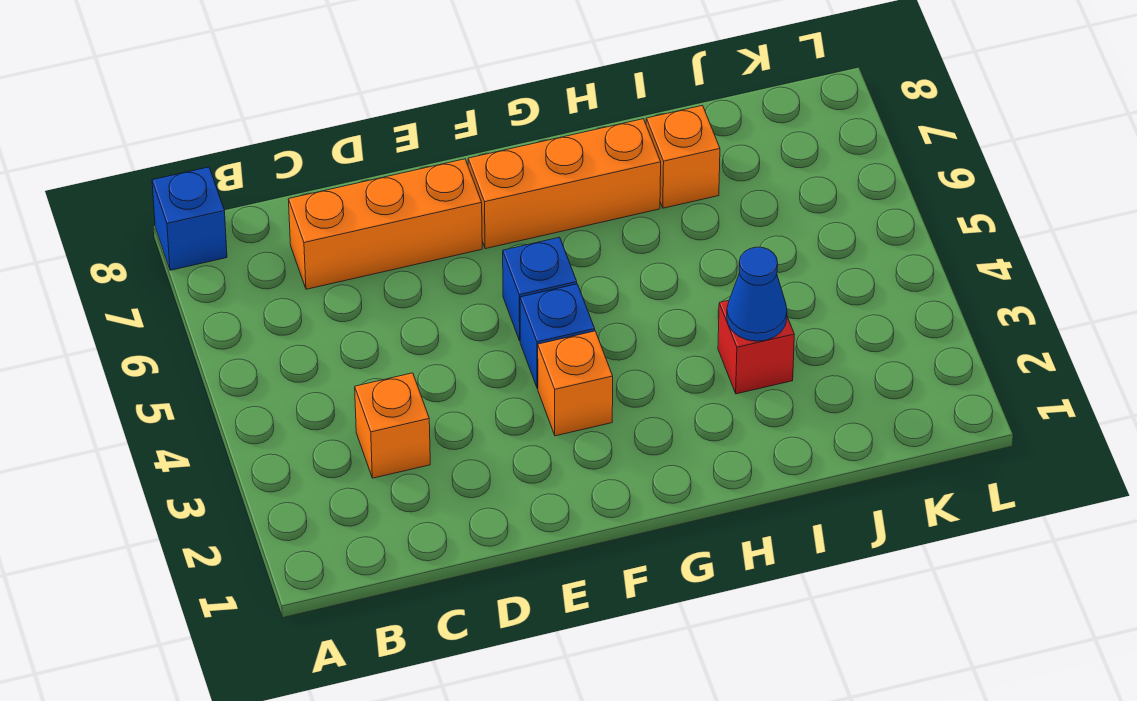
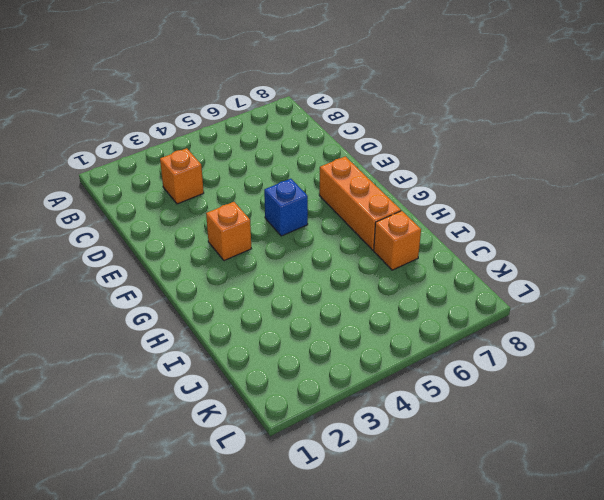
none -> blue brick A8 level 1
none -> orange brick C7:E7 level 1

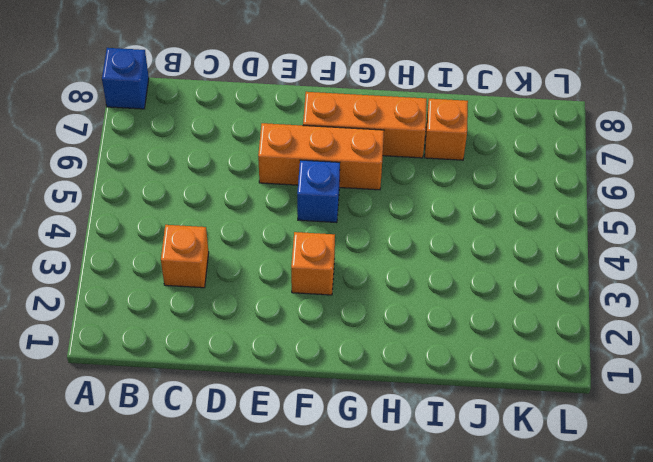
orange brick E6:G6 level 1 -> orange brick C7:E7 level 1
none -> blue brick F4 level 1
none -> red brick I3 level 1

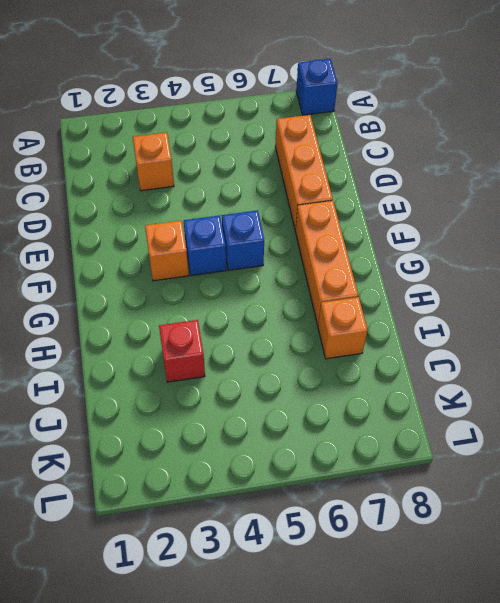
none -> blue cone I3 level 2

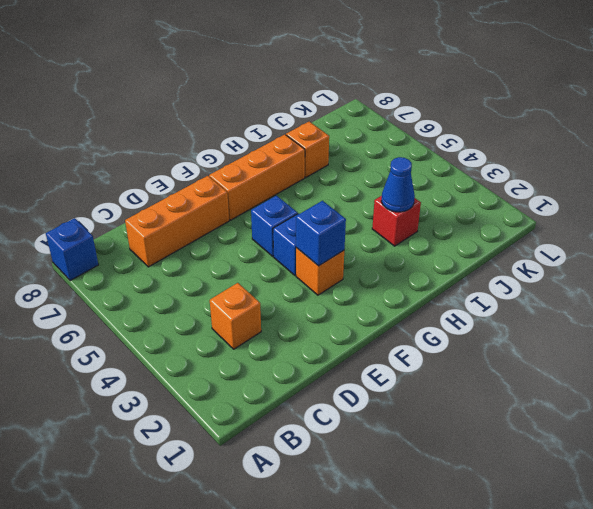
blue brick F3 level 2 -> none

